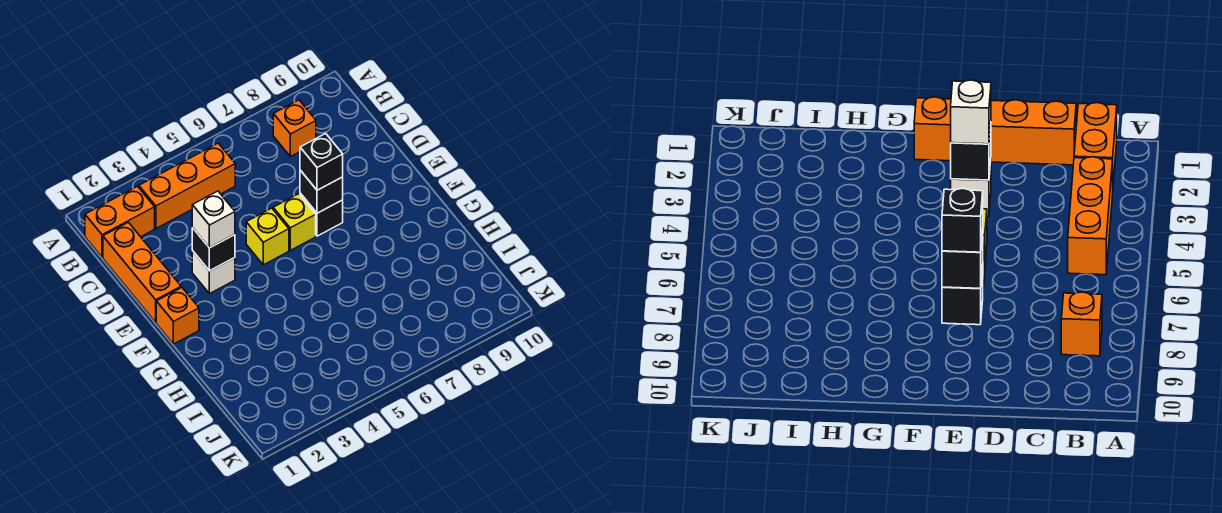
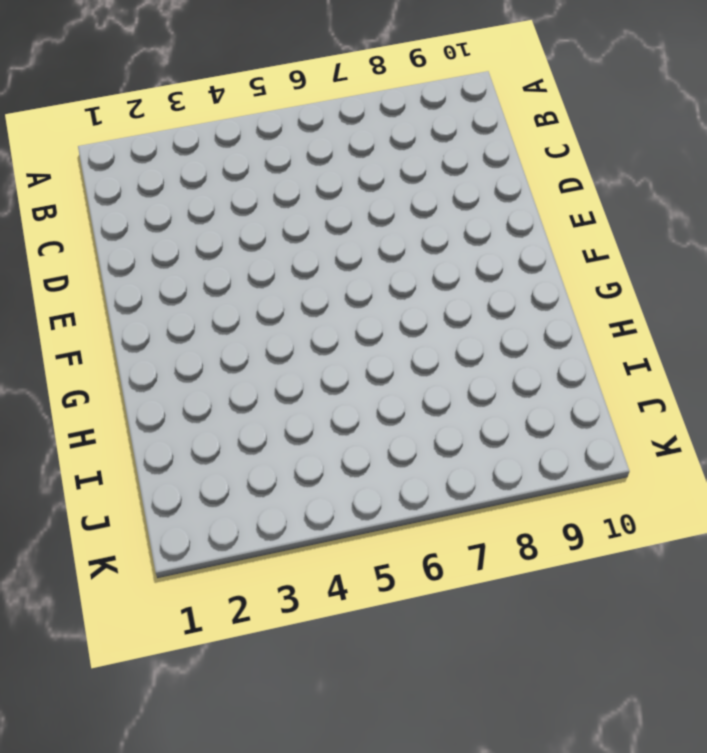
none -> orange brick B1:B2 level 1
none -> orange brick B3:B5 level 1
none -> orange brick B8 level 1

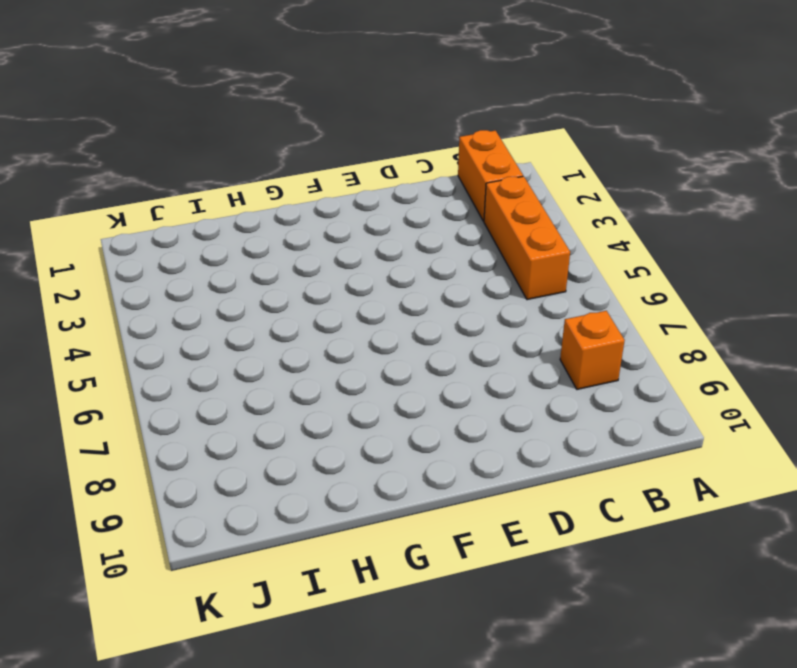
none -> orange brick C1:E1 level 1
none -> white brick E3 level 1
none -> yellow brick E5 level 1

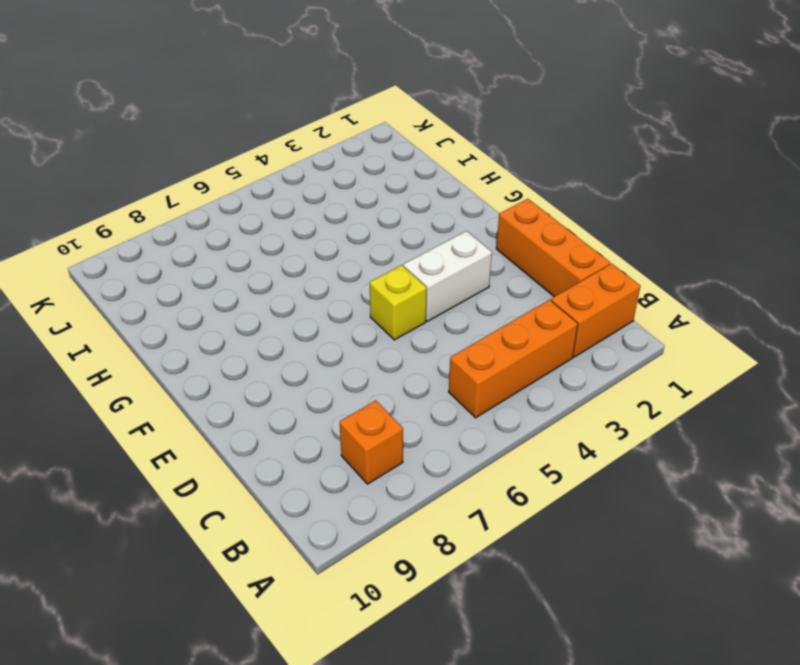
white brick E3:E4 level 1 -> white brick E3 level 1
none -> yellow brick E6 level 1
none -> black brick E7 level 1
none -> orange brick F1 level 1

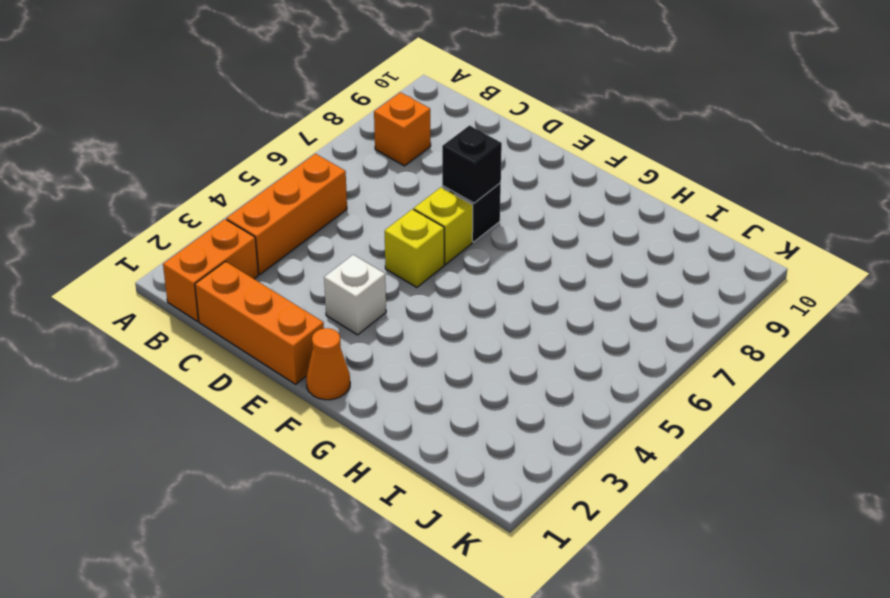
orange cone F1 level 1 -> orange brick F1 level 1
none -> black brick E3 level 2
none -> white brick E3 level 3
none -> black brick E7 level 3

